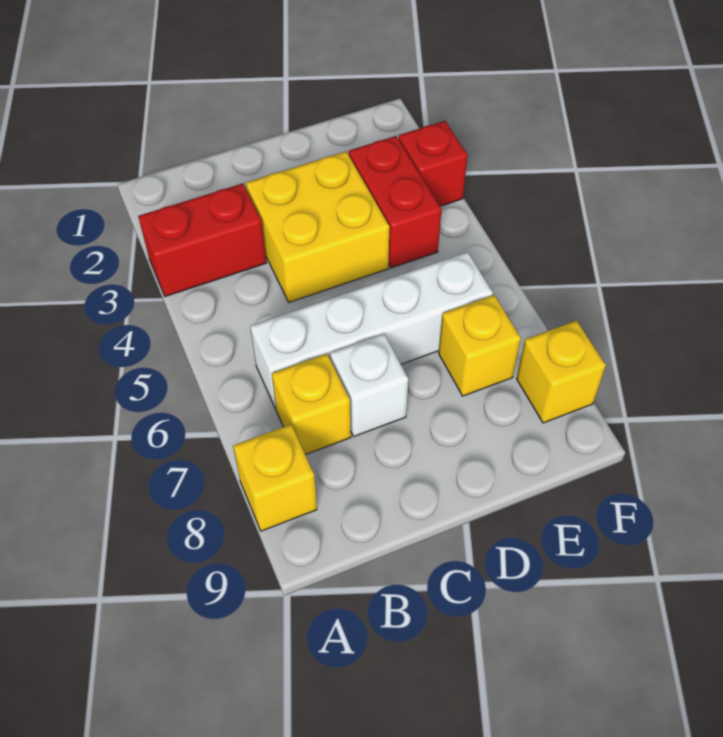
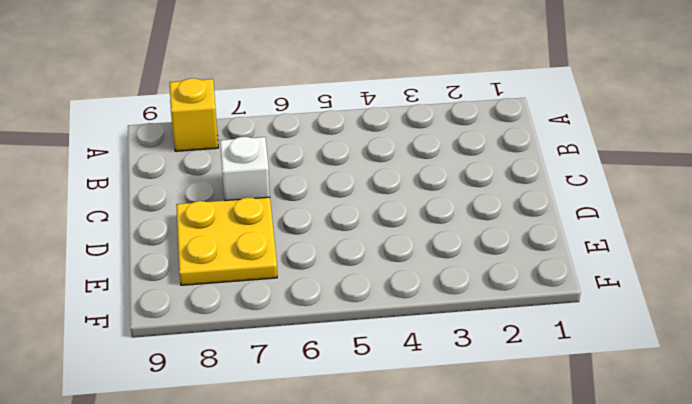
yellow plate D7:E8 level 1 -> yellow brick E7 level 1
none -> red brick A3:B3 level 1
none -> white brick B6:E6 level 1

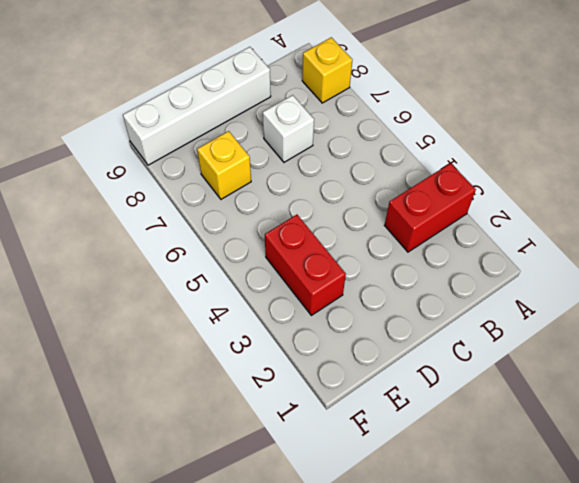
white brick C9:F9 level 1 -> white brick B6:E6 level 1
none -> yellow brick B7 level 1
none -> yellow brick C3:D4 level 1

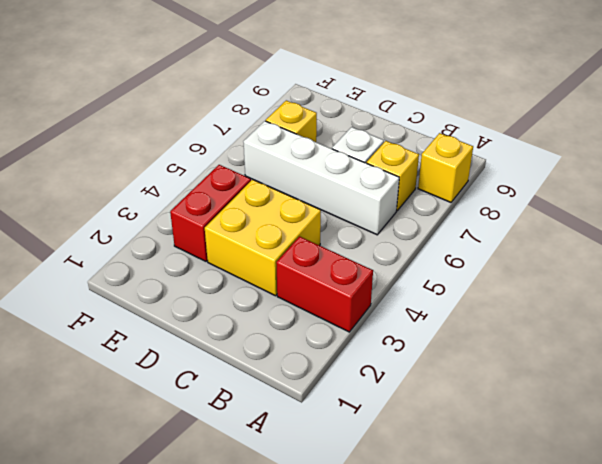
none -> red brick F3 level 1
none -> yellow brick F8 level 1

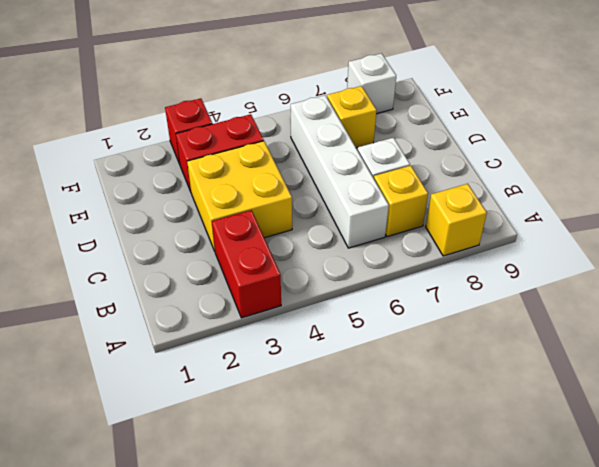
white brick F8 level 1 -> yellow brick F8 level 1

